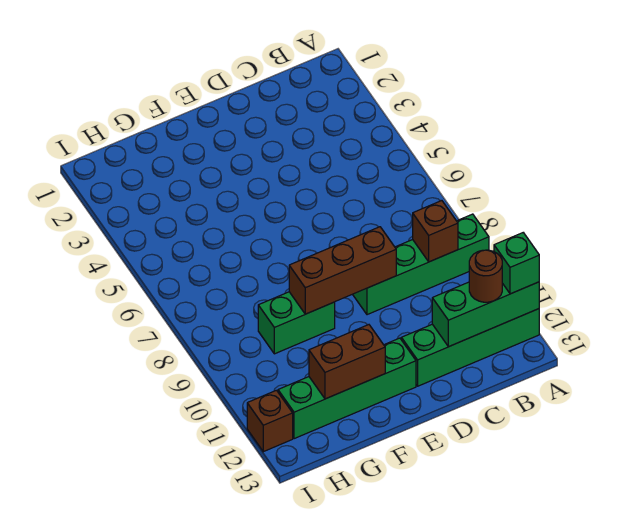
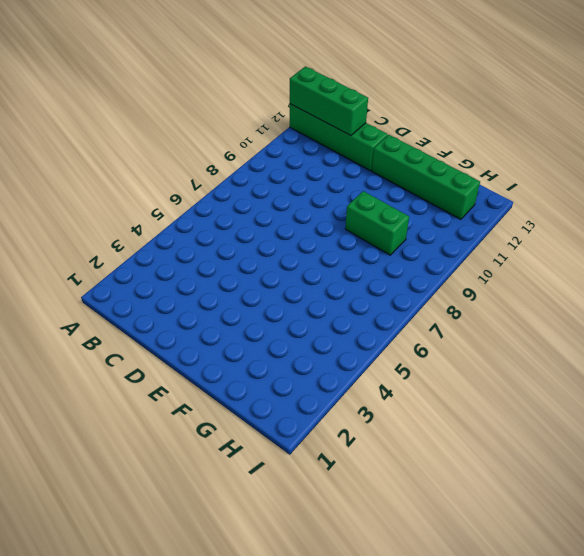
none -> green brick A9:D9 level 1
none -> brown brick I12 level 1

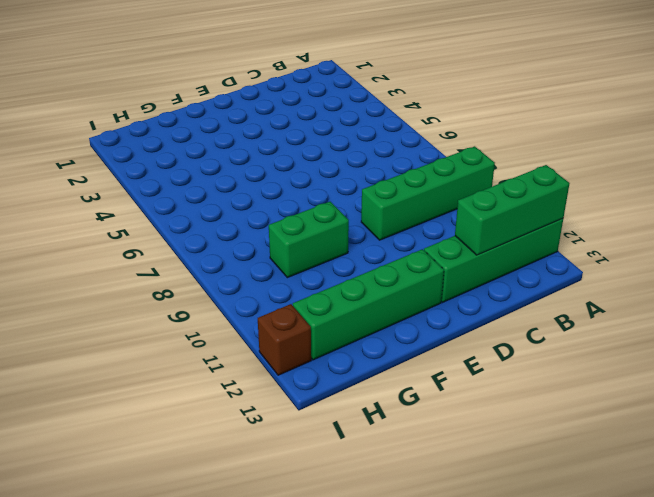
none -> brown brick B9 level 2
none -> brown brick D9:F9 level 2

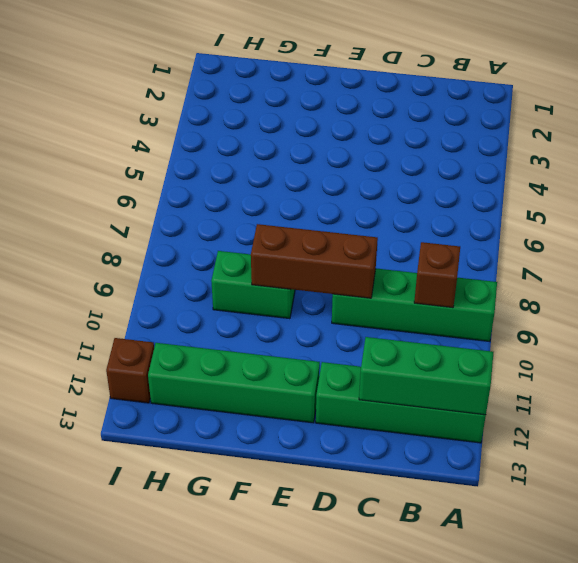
none -> brown brick F12:G12 level 2
none -> green brick A12 level 3

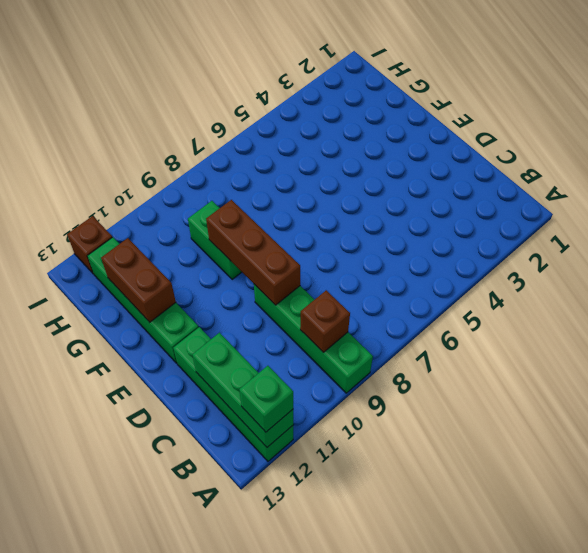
none -> brown round brick B12 level 3

